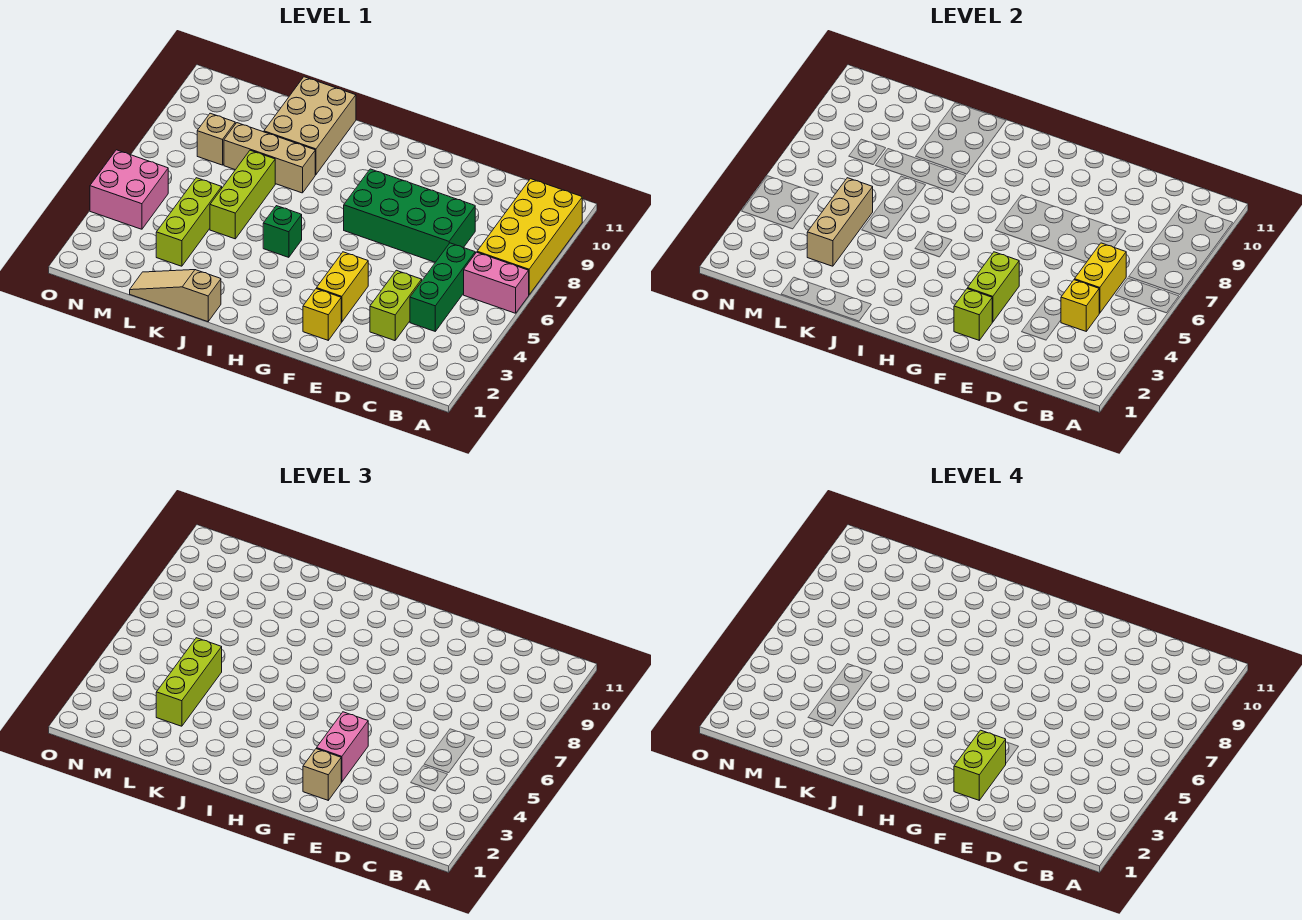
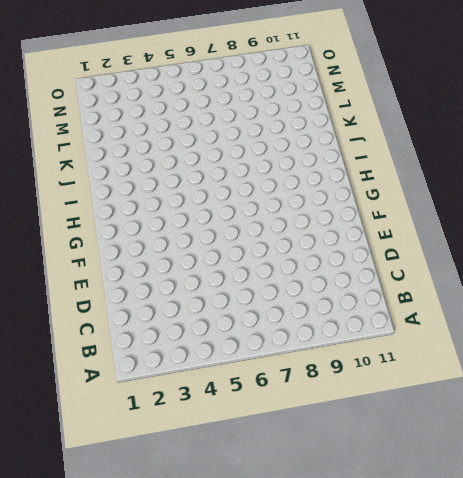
none -> pink brick A6:B6 level 1
none -> yellow brick A7:B10 level 1
none -> green brick C4:C6 level 1

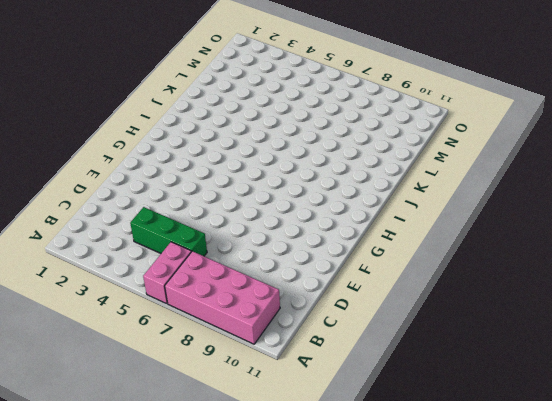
pink brick A7:B10 level 1 -> yellow brick A7:B10 level 1
none -> lime brick D3:D4 level 1
none -> green brick D7:G8 level 1
none -> yellow brick F2 level 1

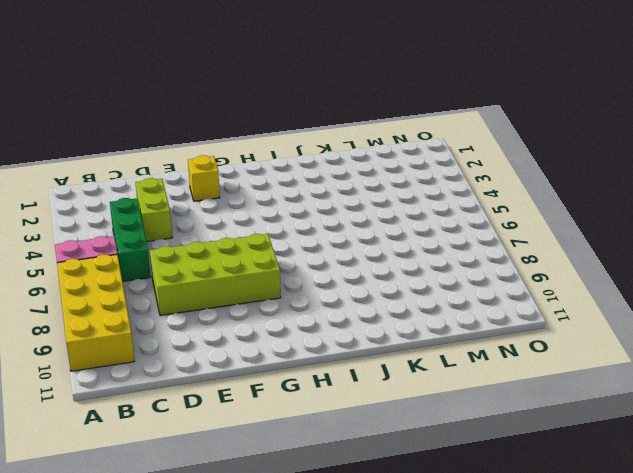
lime brick D7:G8 level 1 -> green brick D7:G8 level 1
none -> yellow brick F3:F4 level 1
none -> green brick I5 level 1
none -> tan slope J1:L1 level 1 top J

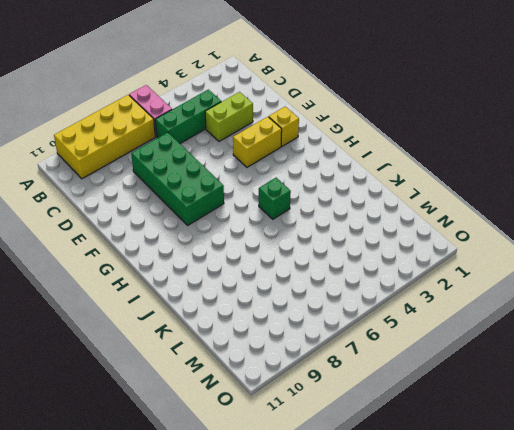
none -> tan slope J1:L1 level 1 top J
none -> tan brick J8:L8 level 1
none -> tan brick J9:K11 level 1

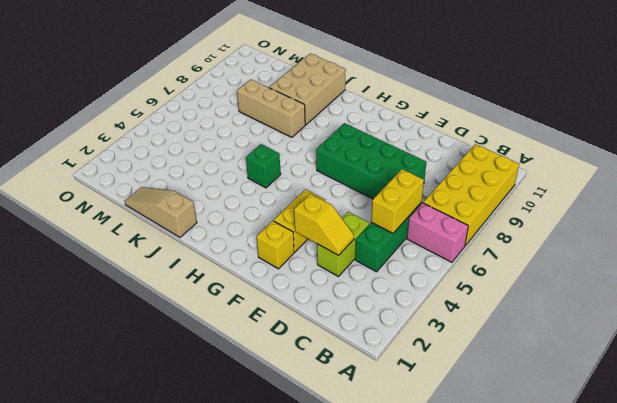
yellow slope D3:E3 level 2 top E -> none
none -> lime brick K5:K7 level 1
none -> lime brick L3:L5 level 1
none -> tan brick M8 level 1

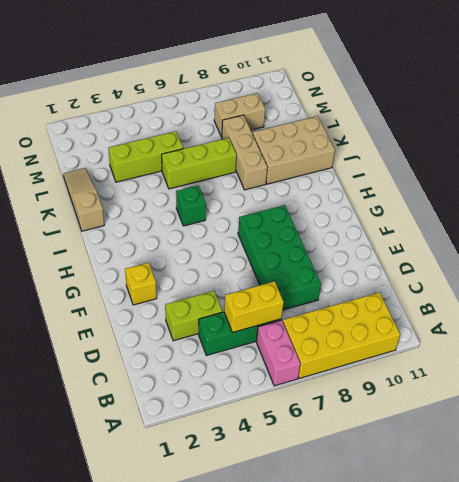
tan brick M8:M9 level 1 -> tan brick M8 level 1
none -> yellow brick F3:F4 level 1
none -> pink brick N4:O5 level 1
none -> yellow brick C4 level 2

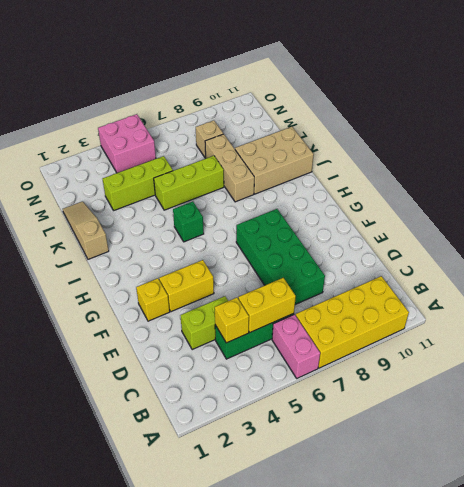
none -> lime brick F2 level 2
none -> lime brick F3:F4 level 2
none -> tan brick L3:L5 level 2

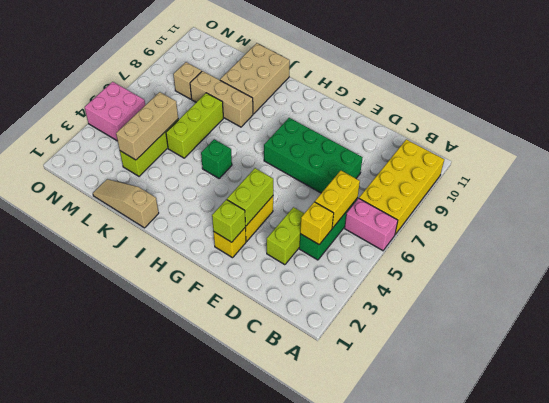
none -> tan brick F2 level 3
none -> pink brick F3:F4 level 3
none -> lime brick L3:L5 level 3

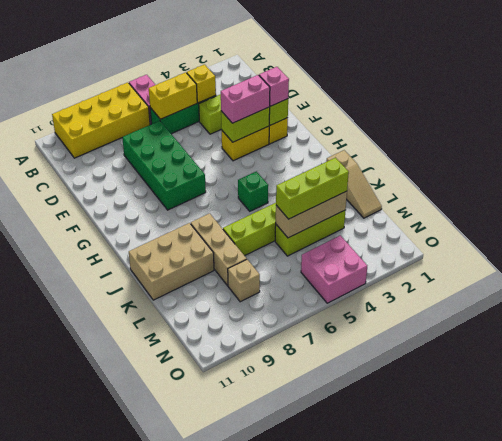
pink brick F2 level 3 -> tan brick F2 level 3
none -> lime brick F2:F3 level 4

